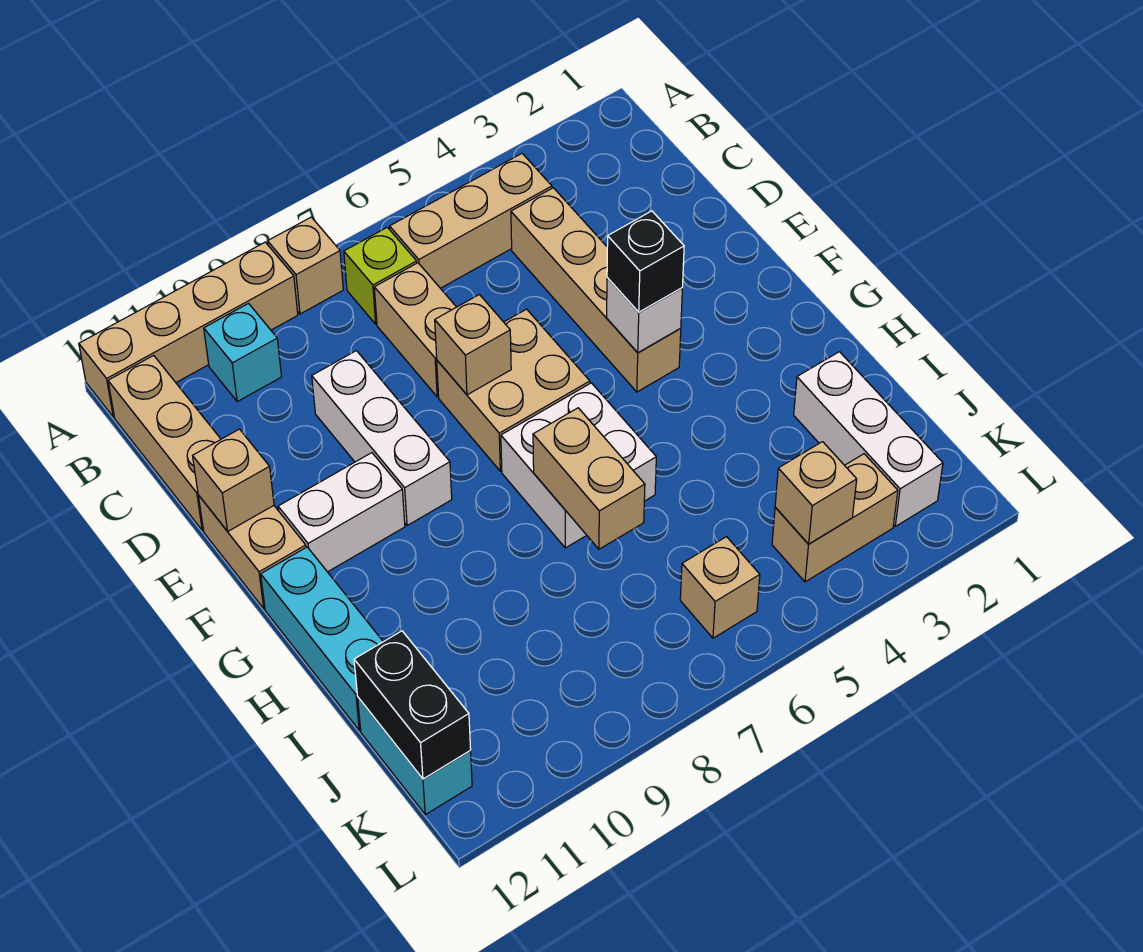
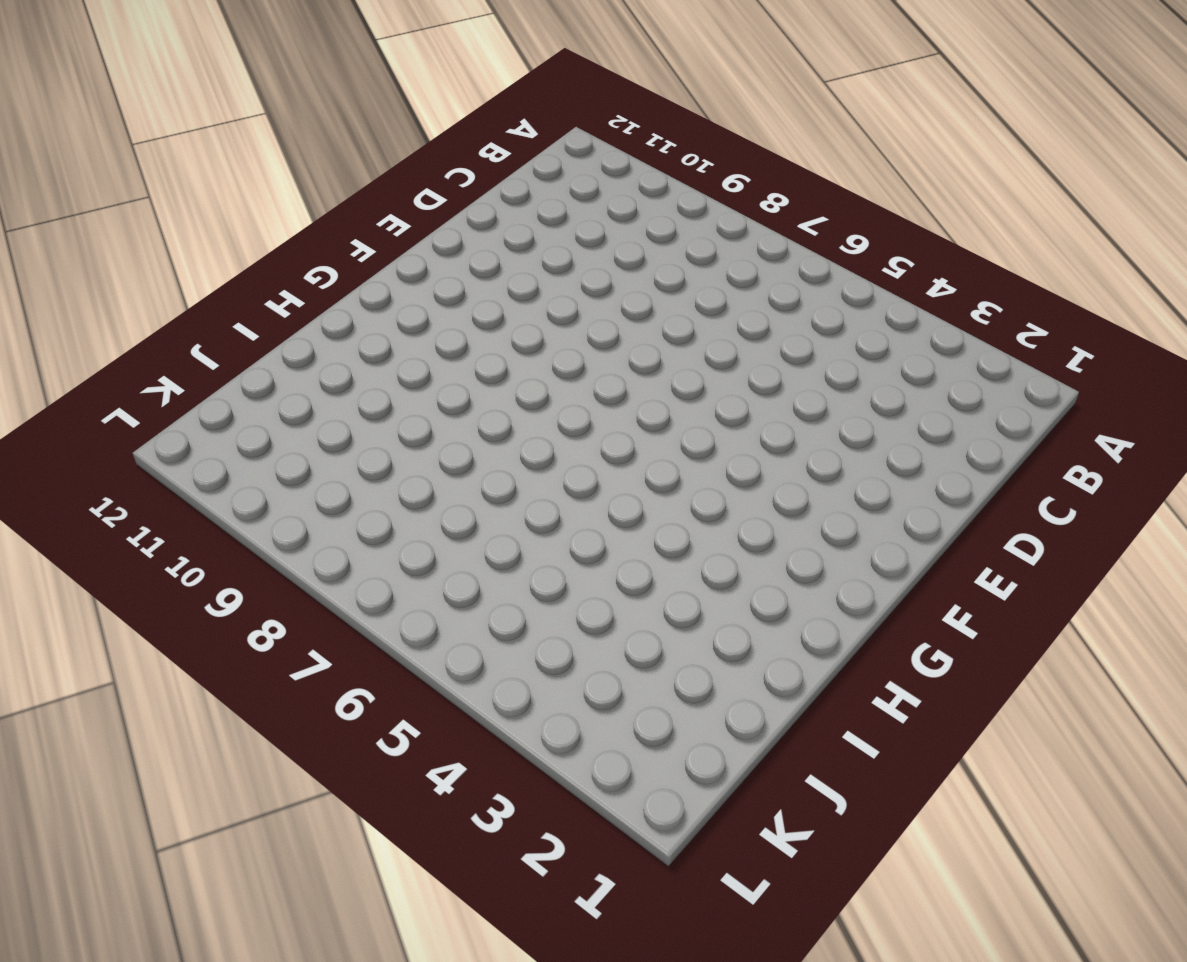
none -> tan brick A8 level 1
none -> tan brick A9:A12 level 1
none -> tan brick B4:B6 level 1

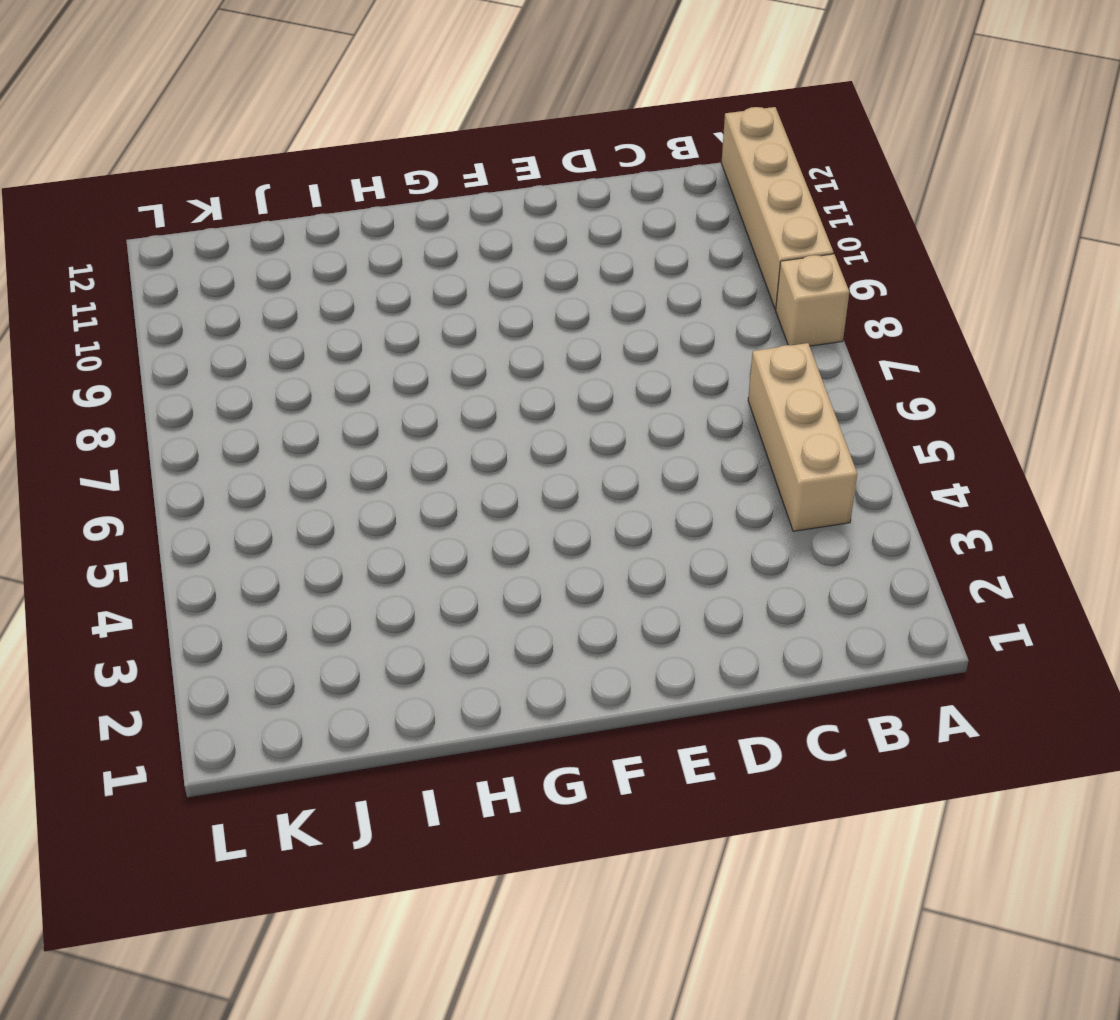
none -> lime brick B7 level 1
none -> cyan brick B10 level 1
none -> tan brick B12:D12 level 1

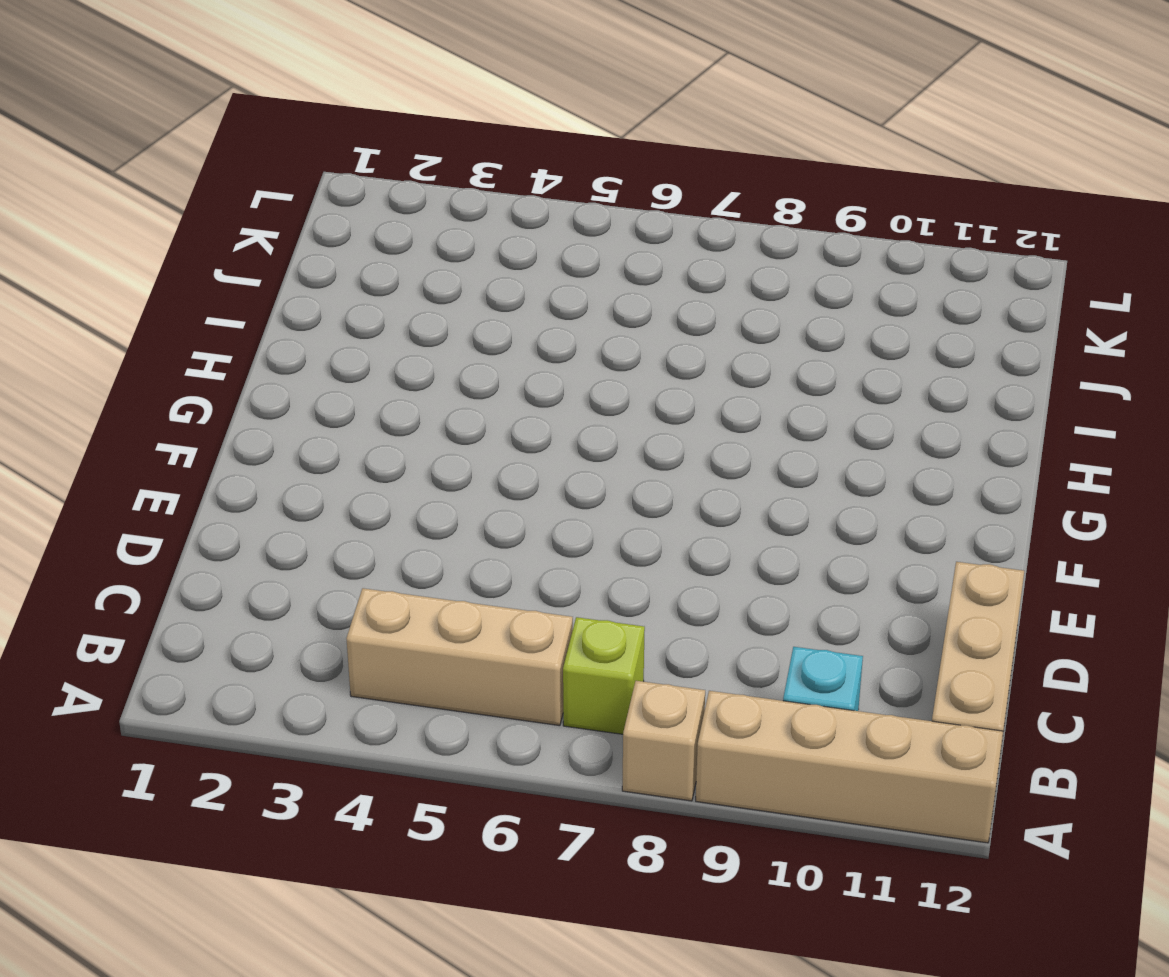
none -> tan brick C4:F4 level 1
none -> tan brick C7:D7 level 1
none -> white brick D9:F9 level 1

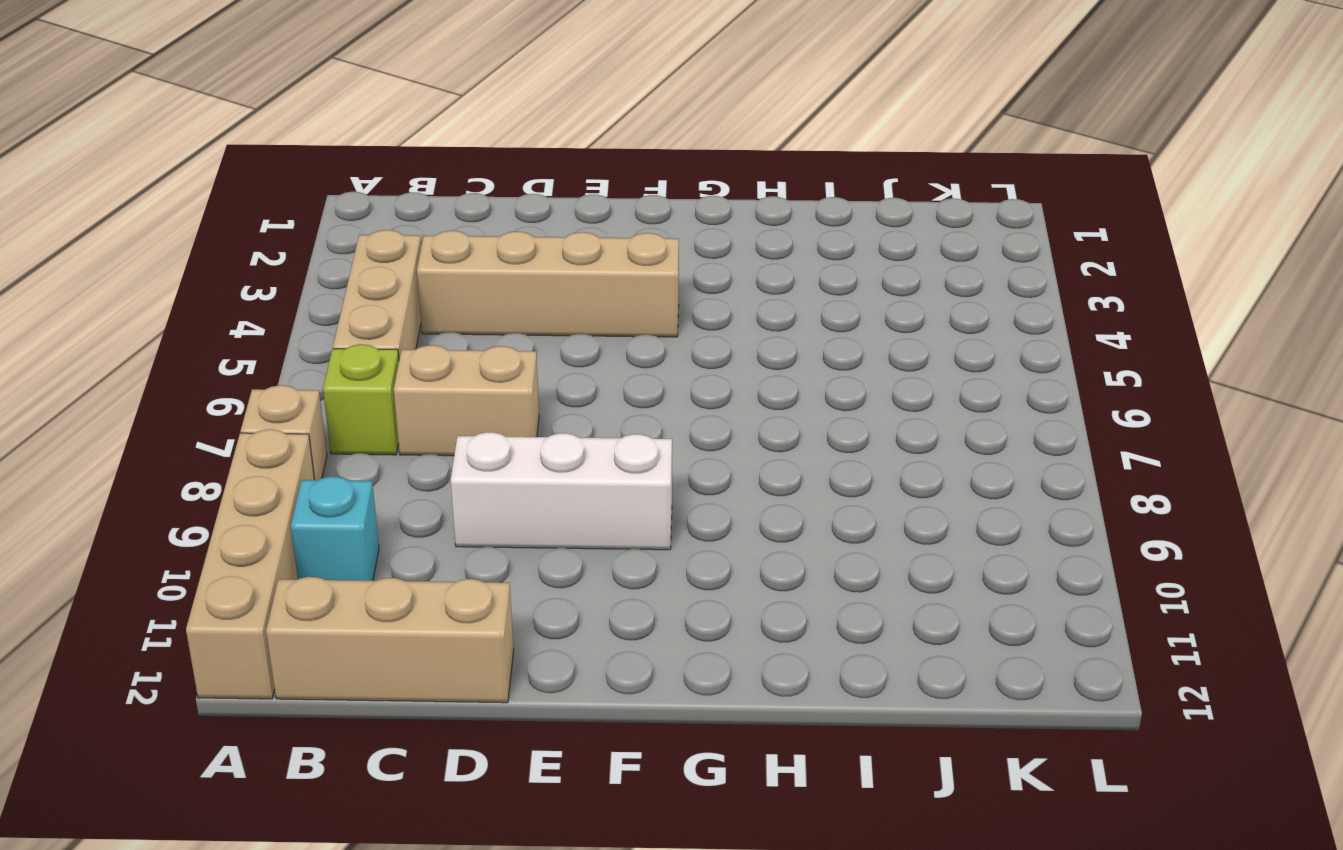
none -> tan brick E6:F7 level 1
none -> tan brick E12:F12 level 1
none -> white brick F10:F11 level 1

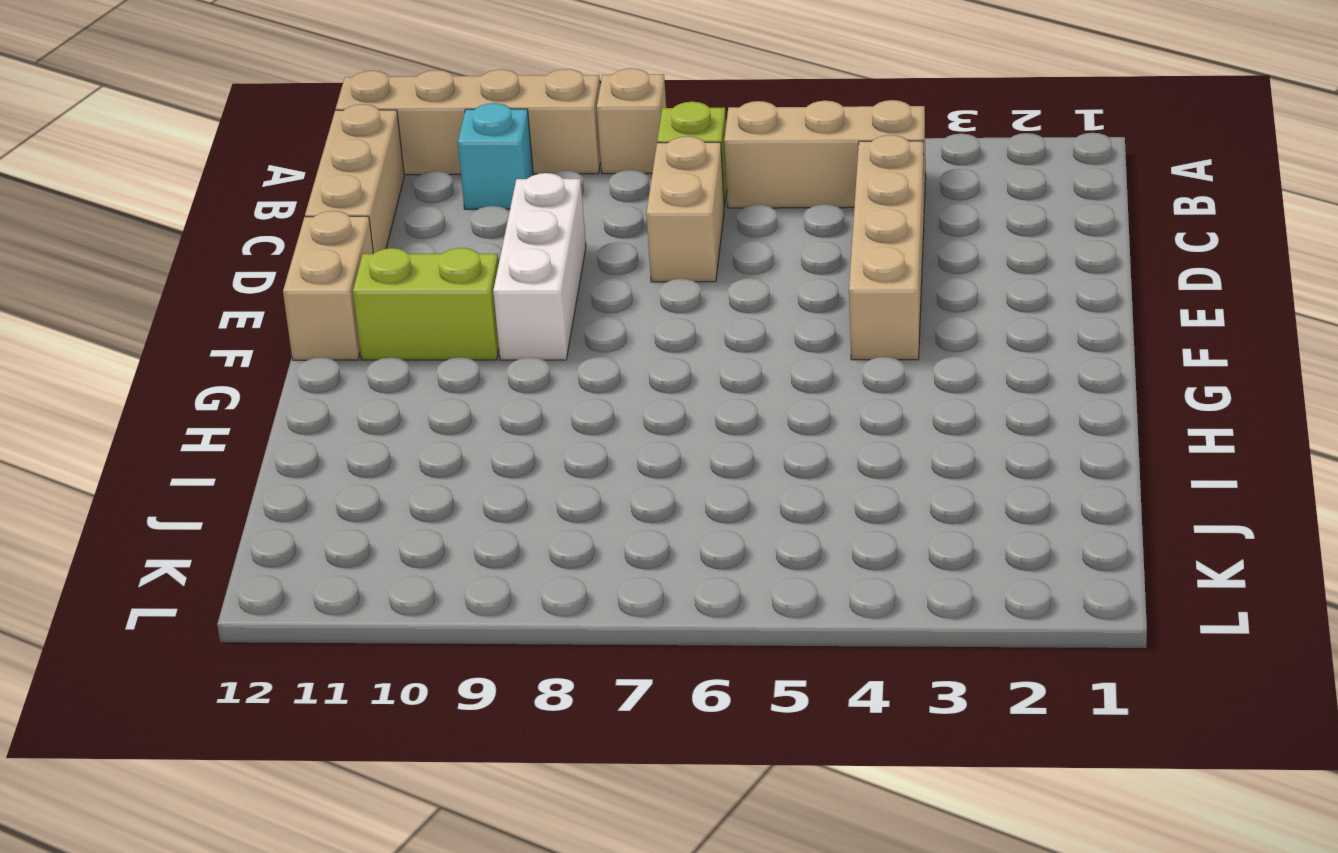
lime brick F10:F11 level 1 -> white brick F10:F11 level 1
none -> tan brick E6:F7 level 1
none -> white brick G6:H7 level 1
none -> cyan brick G12:I12 level 1

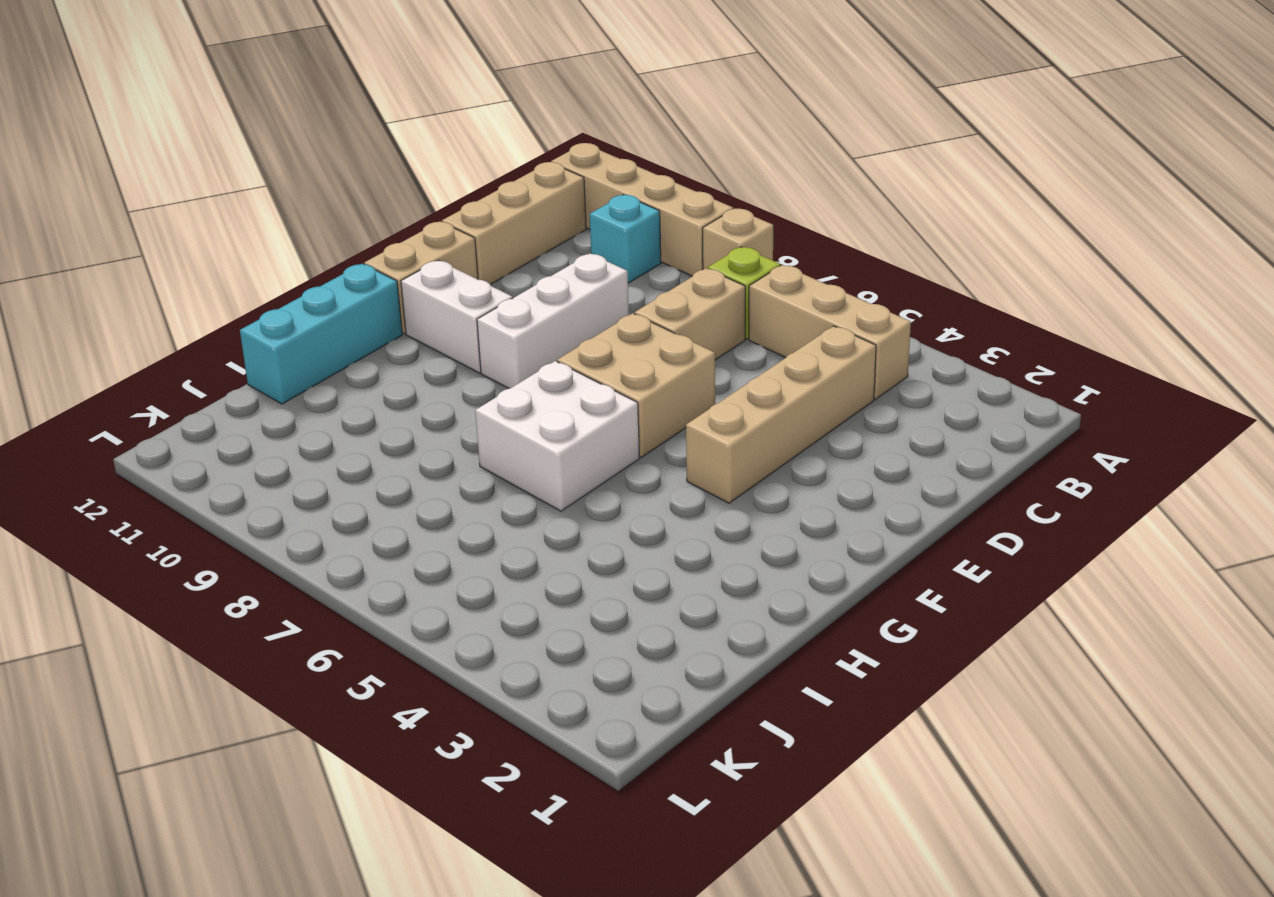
none -> white brick I2:K2 level 1
none -> cyan brick J12:K12 level 1
none -> tan brick K3:K4 level 1

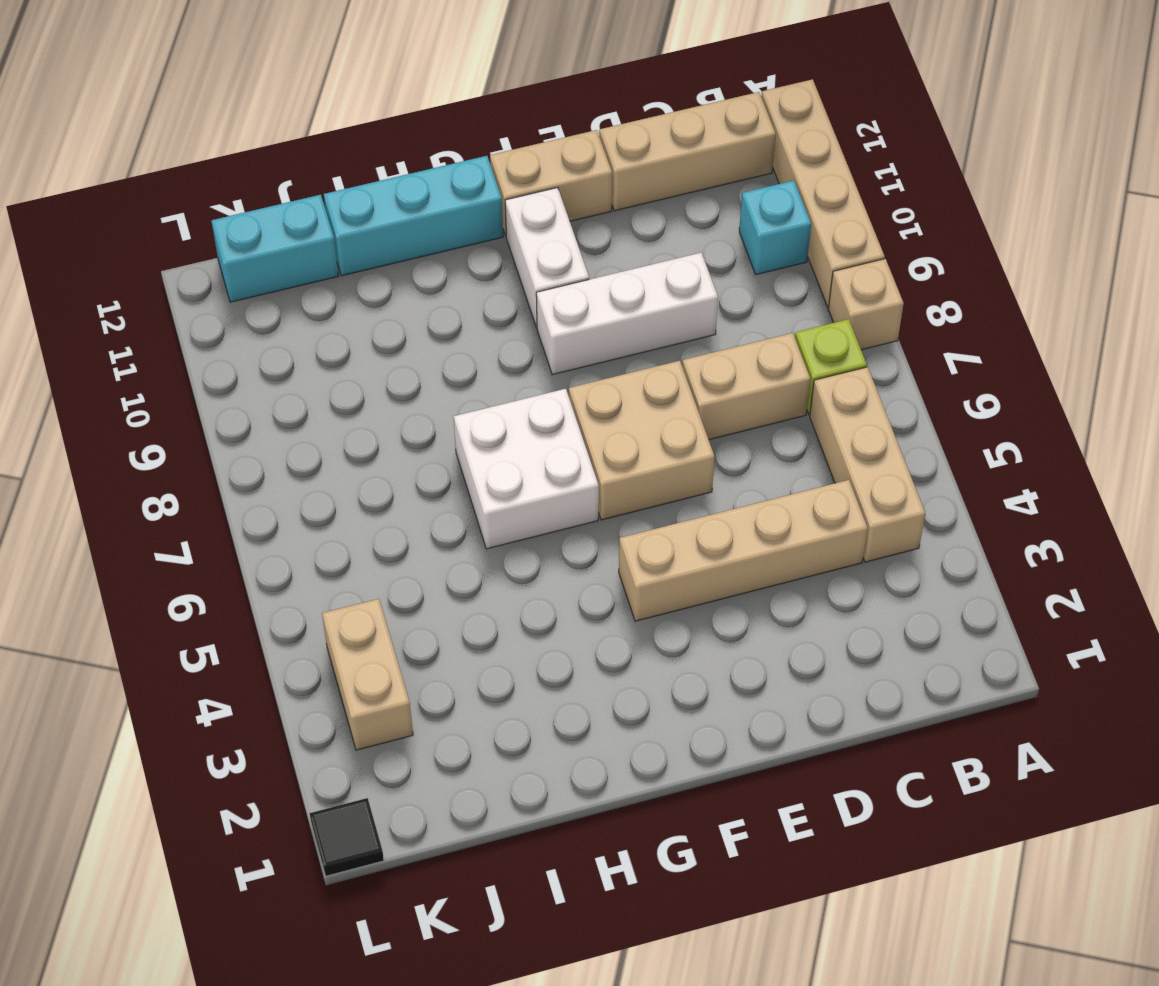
black tile L1 level 1 -> none
none -> white brick I2:K2 level 1
none -> tan brick K6 level 1
none -> tan brick E7 level 2

